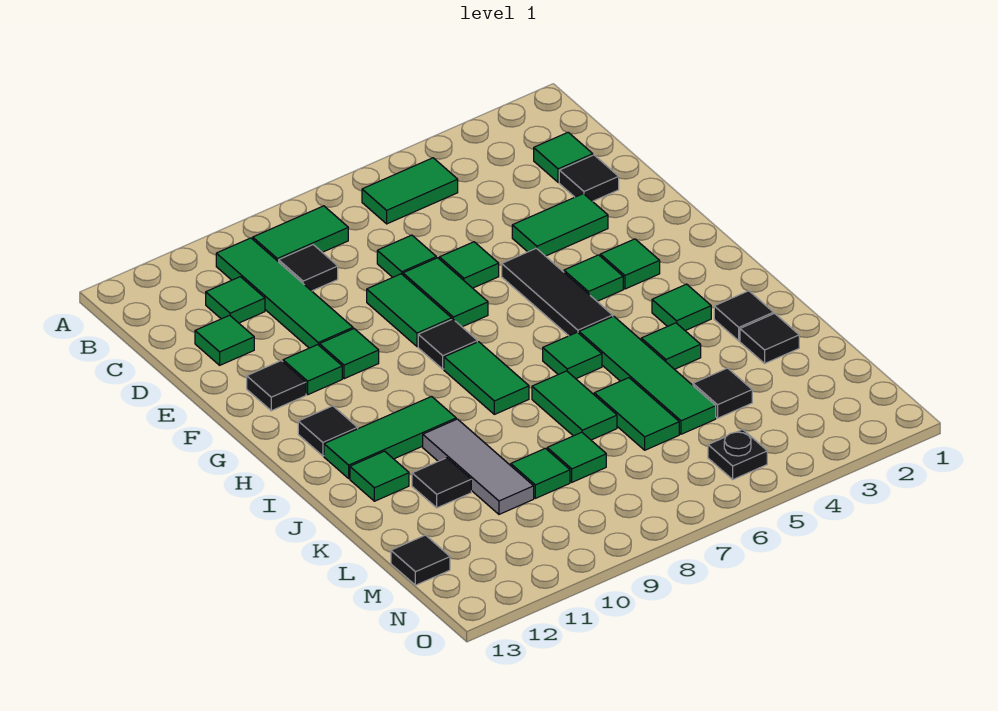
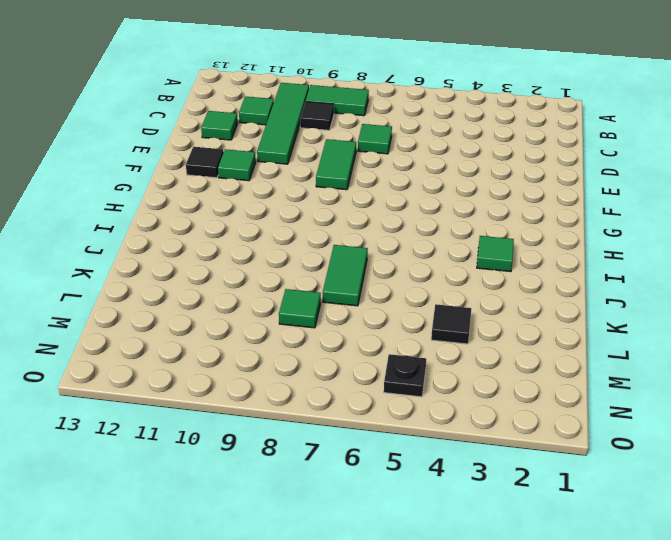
none -> green tile B5:B6 level 1
none -> green tile C2 level 1
none -> black tile D2 level 1
none -> green tile E3:E4 level 1

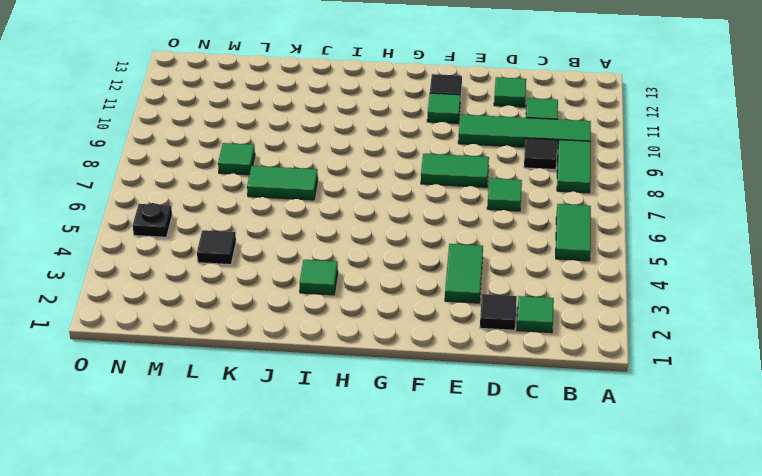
none -> green tile E6 level 1
none -> green tile E7:F7 level 1
none -> black tile F5:H5 level 1
none -> green tile F10 level 1

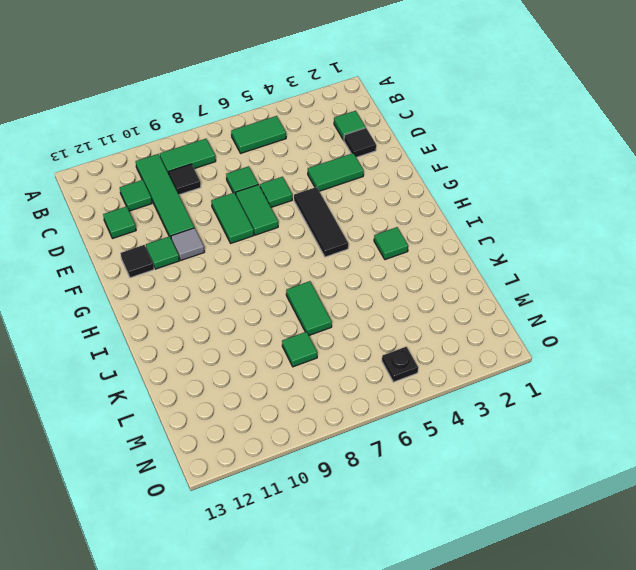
grey tile F10 level 1 -> green tile F10 level 1
none -> green tile G3 level 1
none -> green tile G4 level 1
none -> black tile G8 level 1
none -> green tile H8:I8 level 1

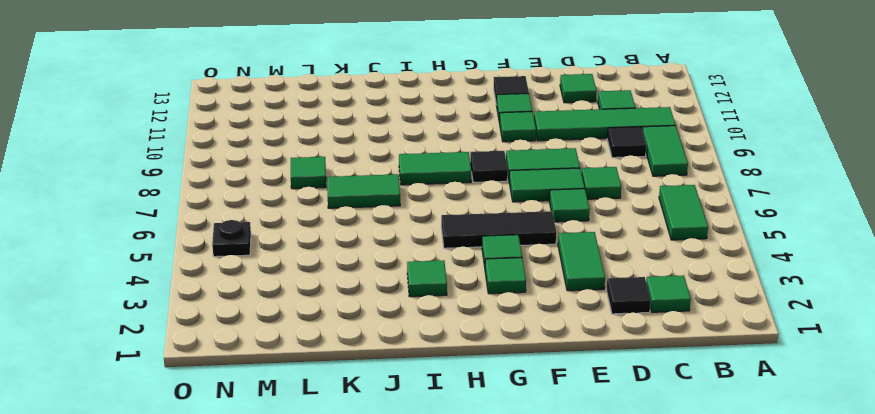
none -> black tile H12 level 1
none -> green tile I5:L5 level 1
none -> green tile I6 level 1
none -> green tile I10:I12 level 1

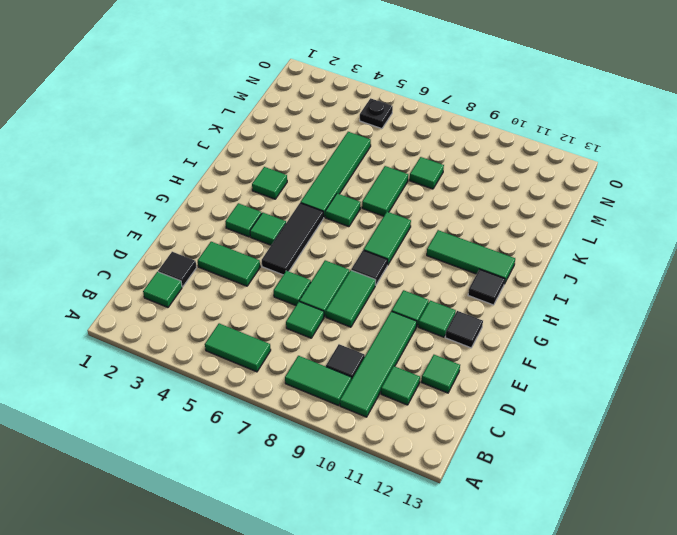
none -> black tile J2 level 1
none -> green tile J4 level 1
none -> grey tile J10:L10 level 1
none -> green tile J12 level 1

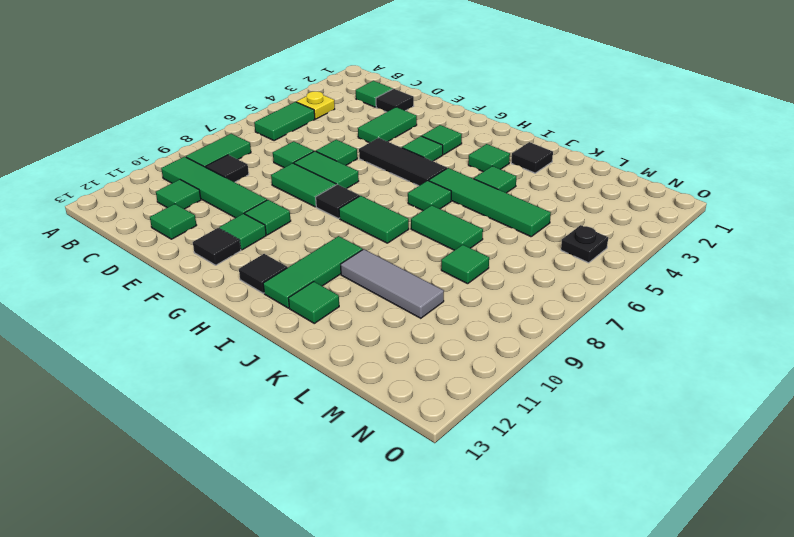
yellow plate B4 level 1 -> none
none -> black tile K2 level 1
none -> green tile K6:L6 level 1
none -> black tile K11 level 1
none -> black tile L4 level 1

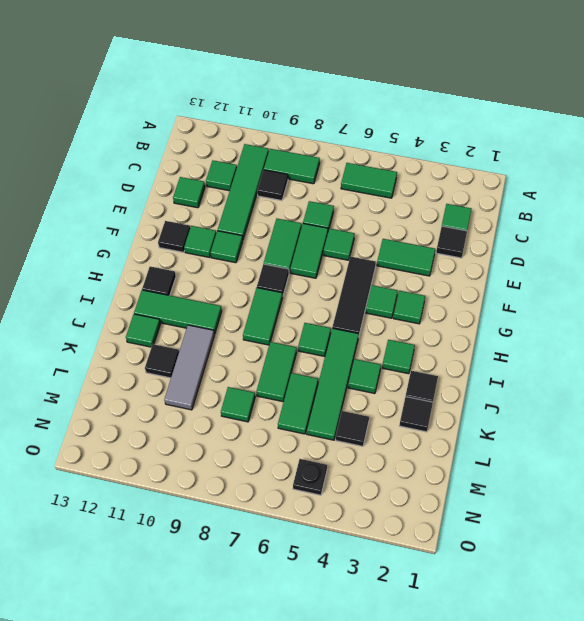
none -> green tile L9 level 1
none -> black tile M13 level 1

